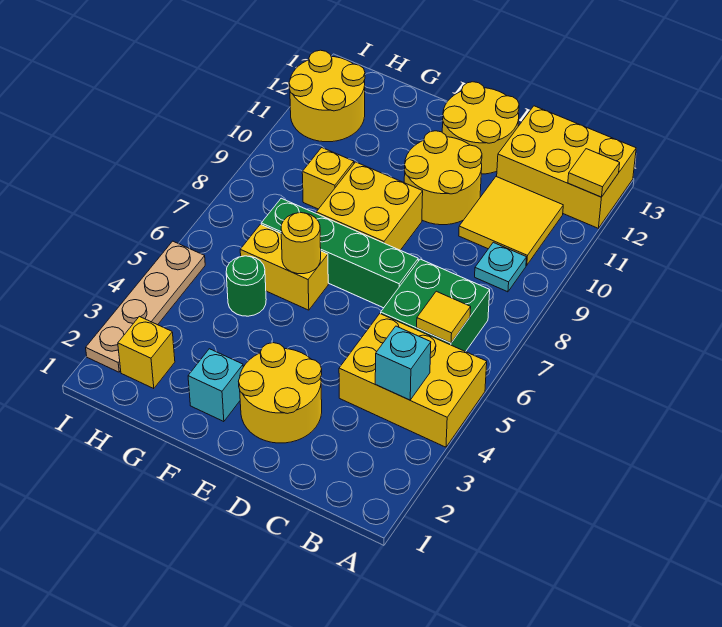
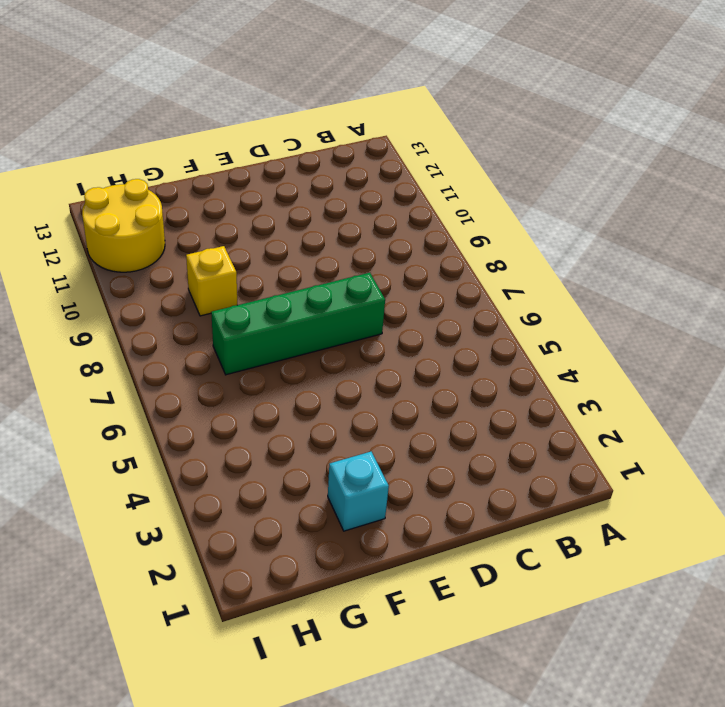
none -> yellow brick A4:C5 level 1
none -> yellow brick A12:C13 level 1
none -> green brick B6:C7 level 1

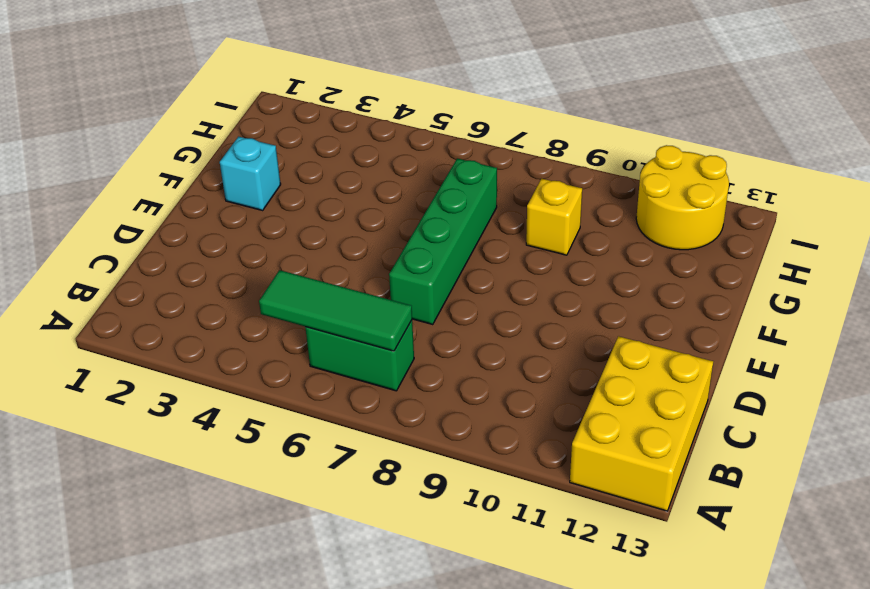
green tile B5:B7 level 2 -> yellow tile B6 level 2
green brick B6:B7 level 1 -> green brick B6:C7 level 1
none -> yellow brick A4:C5 level 1
none -> cyan plate B9 level 1
none -> yellow tile B10:C11 level 1

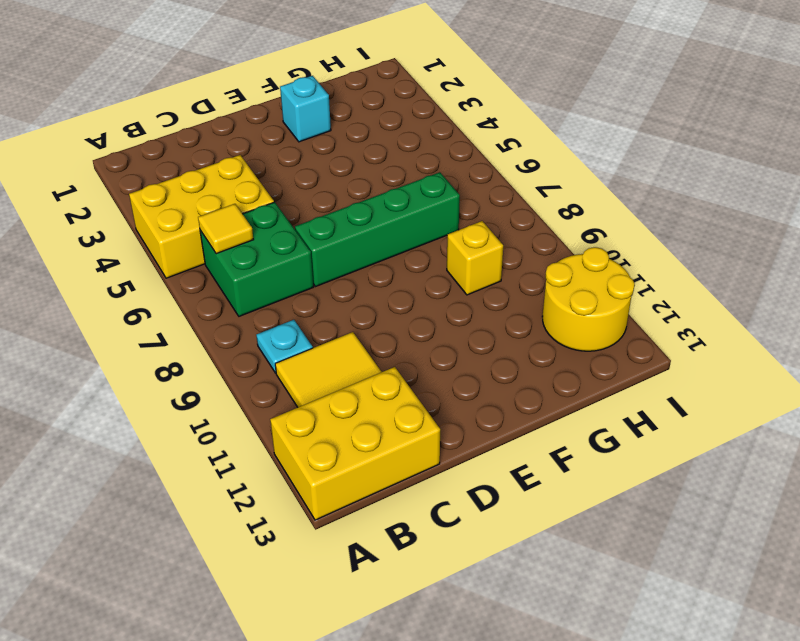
none -> yellow round brick D2:E3 level 1
none -> yellow round brick D10:E11 level 1
none -> yellow round brick D12:E13 level 1

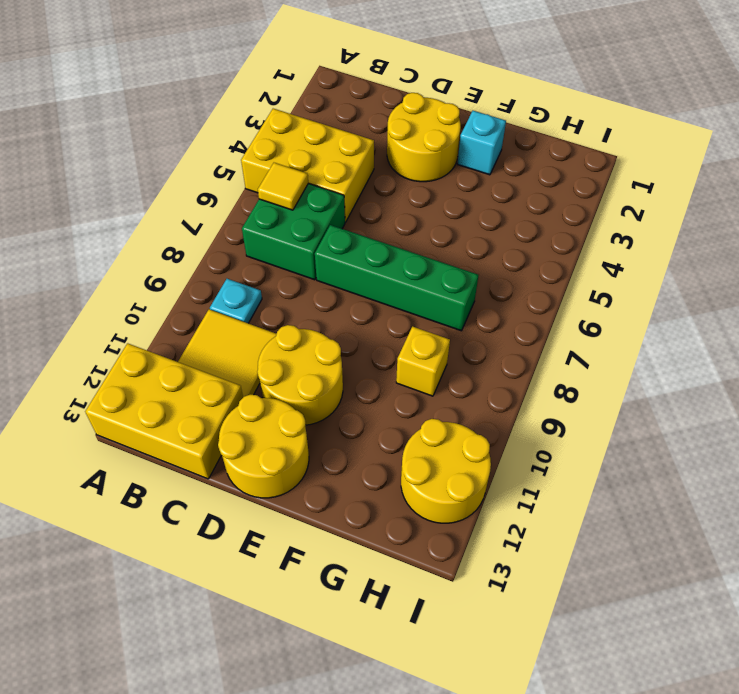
none -> yellow brick E8:F9 level 1
none -> yellow brick F6:G6 level 1
none -> green round brick G5 level 1

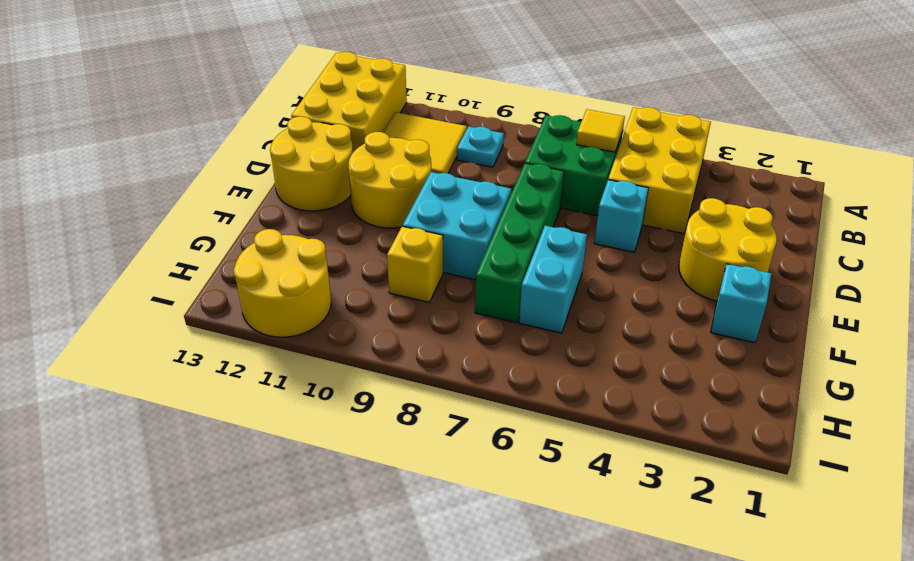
cyan brick D5 level 1 -> cyan brick B4 level 2
cyan brick E8:F9 level 1 -> yellow brick E8:F9 level 1
cyan brick F6:G6 level 1 -> yellow brick F6:G6 level 1
none -> green round brick G5 level 1
none -> yellow brick H2 level 1
none -> tan plate I2:I5 level 1

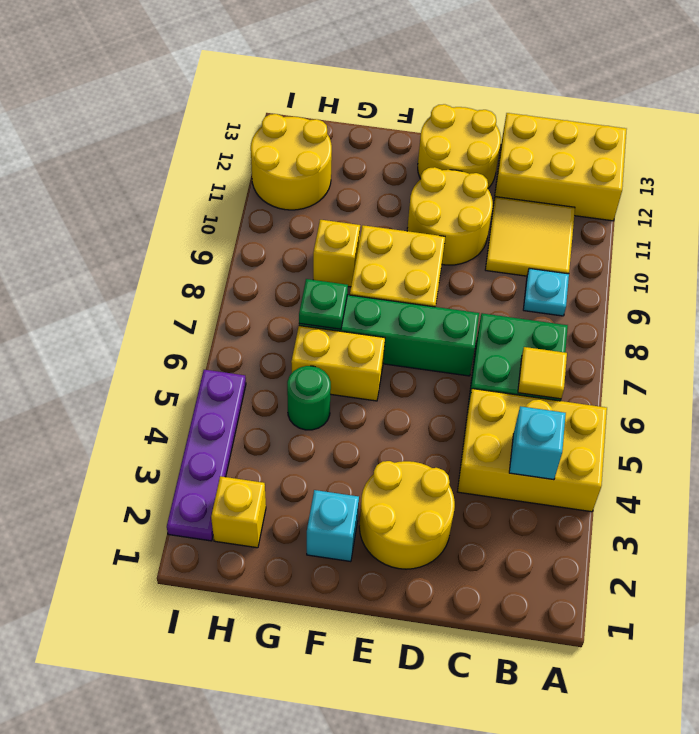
green plate G7 level 2 -> none
purple plate I2:I5 level 1 -> tan plate I2:I5 level 1
none -> yellow tile A12 level 2
none -> yellow round brick F6 level 2

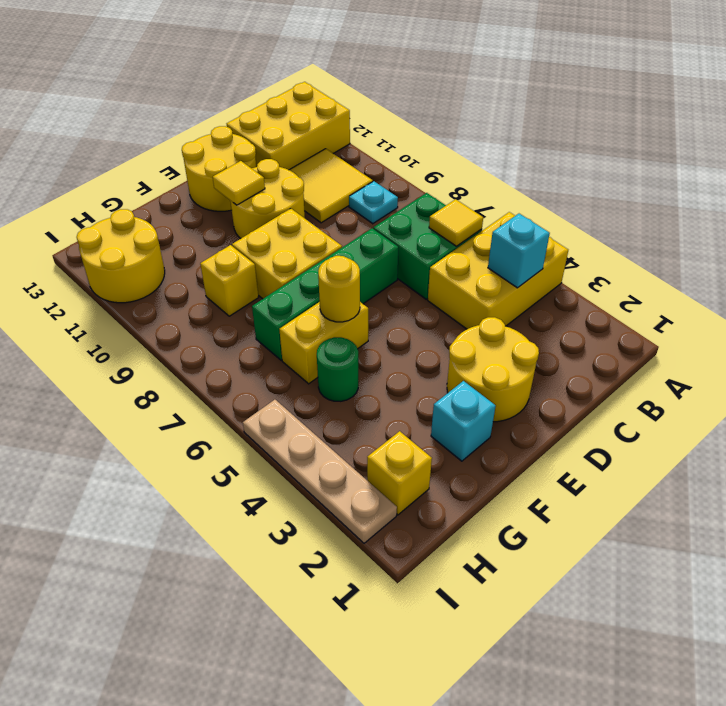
yellow tile E11 level 2 -> yellow tile A12 level 2

